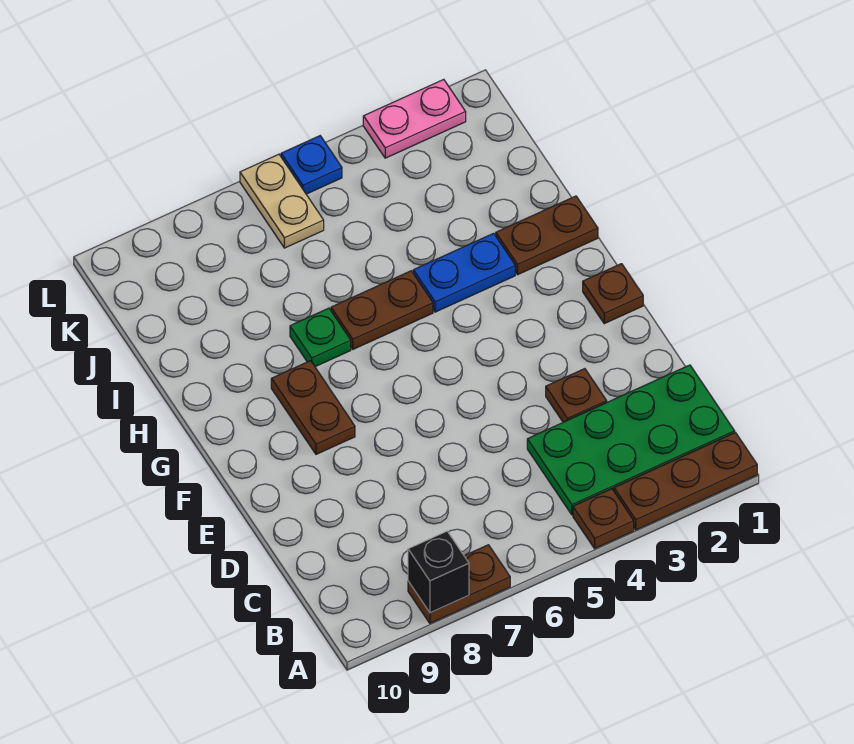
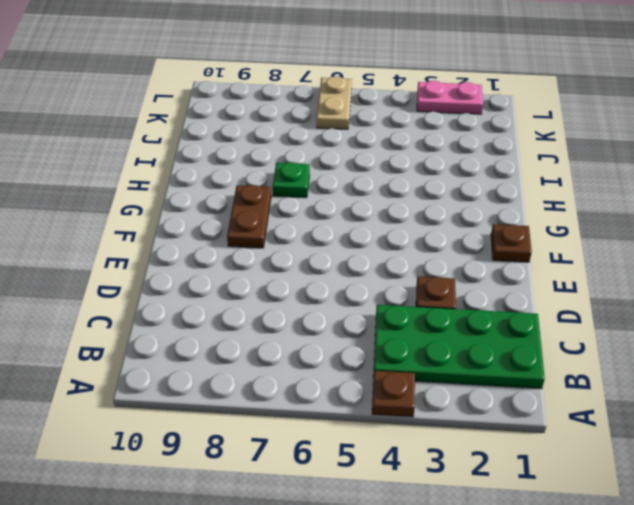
none -> brown plate A1:A3 level 1
none -> brown plate A7:A8 level 1
none -> brown plate H1:H2 level 1

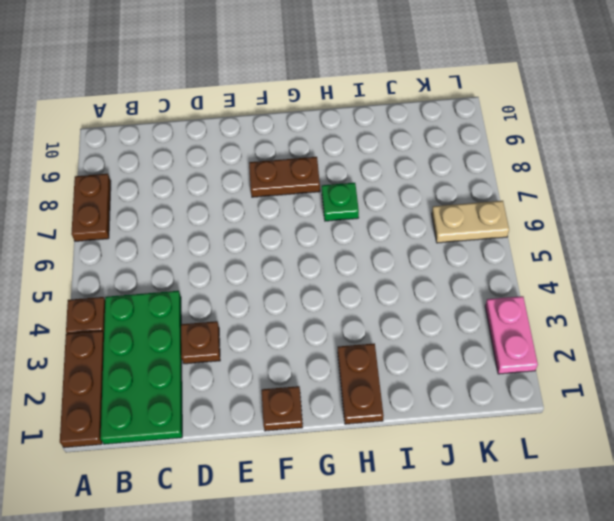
none -> blue plate H3:H4 level 1
none -> brown plate H5:H6 level 1
none -> blue plate L5 level 1

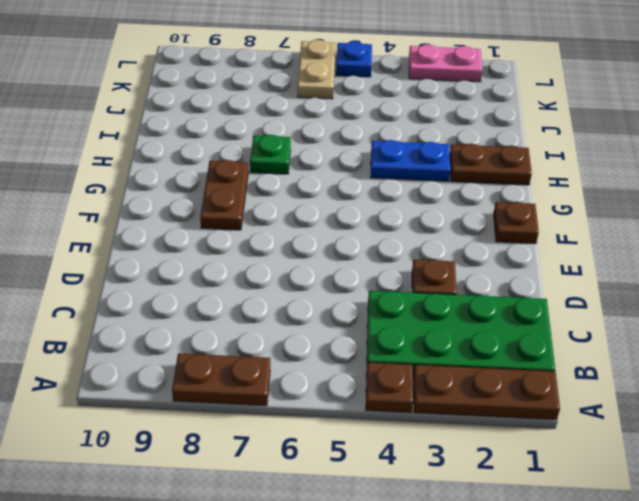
none -> brown plate H5:H6 level 1
none -> black brick A8 level 2

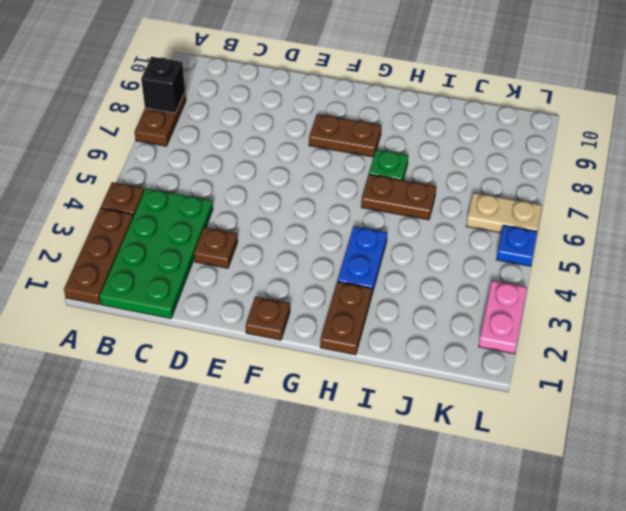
brown plate H6:I6 level 1 -> brown plate H5:H6 level 1

